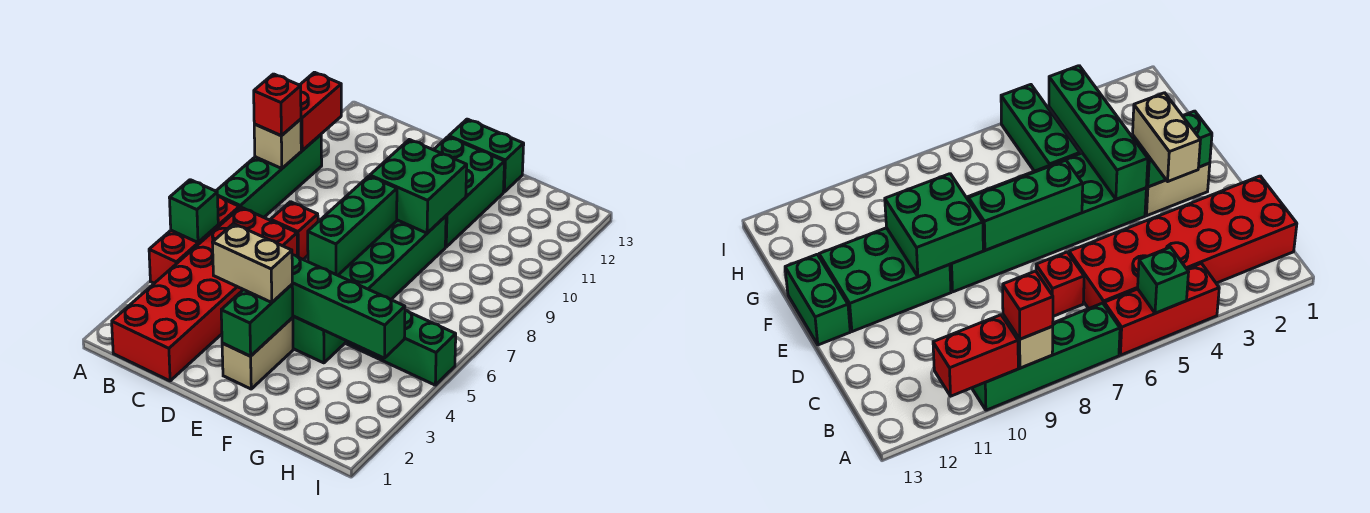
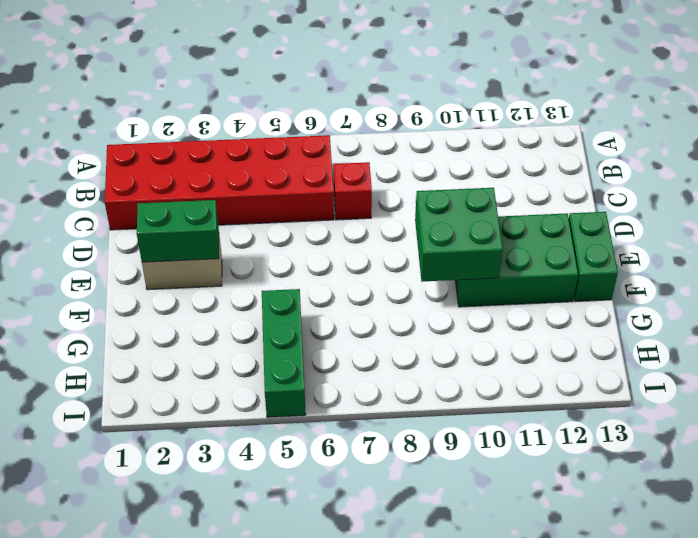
none -> red brick A4:A6 level 1
none -> green brick A7:A10 level 1
none -> green brick E4:F9 level 1

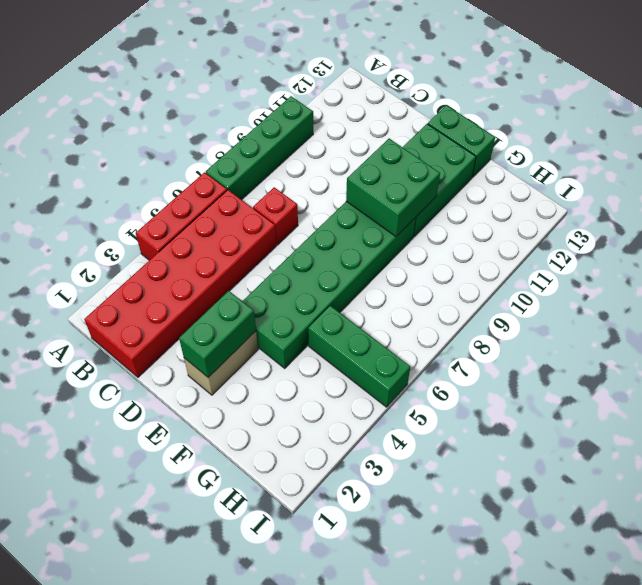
none -> green brick A5 level 2
none -> tan brick A9 level 2
none -> red brick A10:A11 level 2

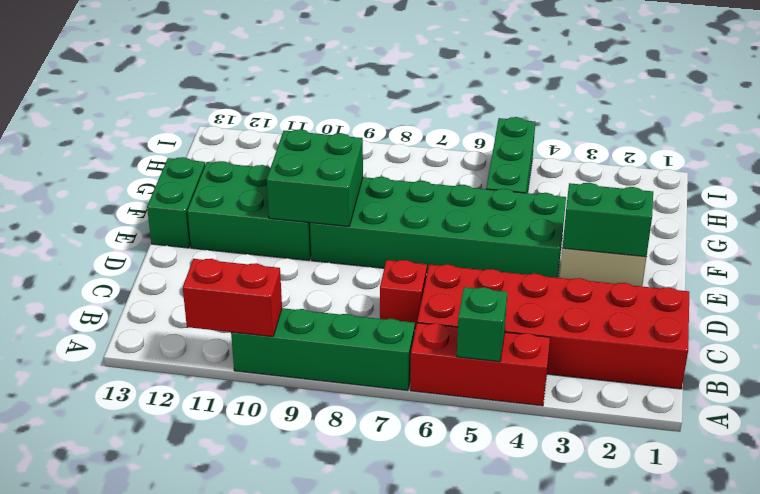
none -> tan brick A9 level 2
none -> green brick E4:H4 level 2
none -> green brick E6:E8 level 2

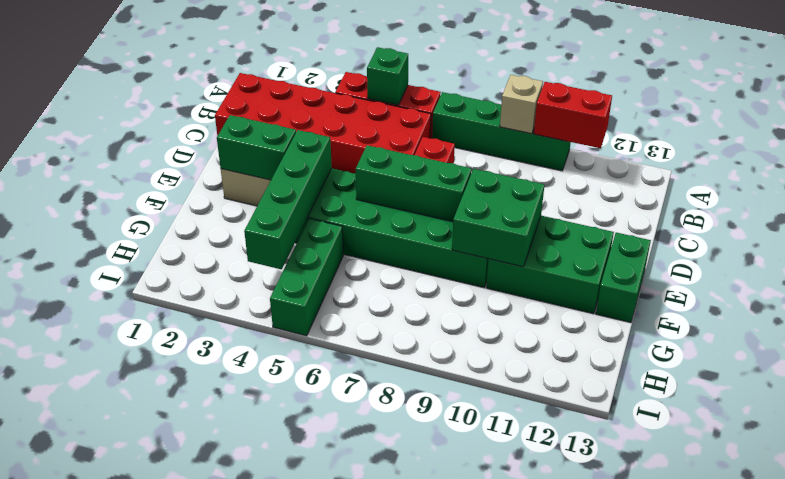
none -> red brick A9 level 3
none -> tan brick D3:E3 level 3

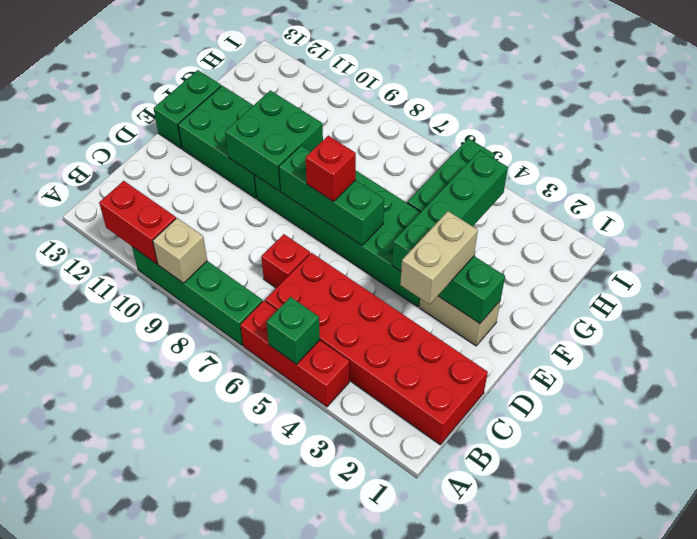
red brick E7 level 3 -> red brick A9 level 3

